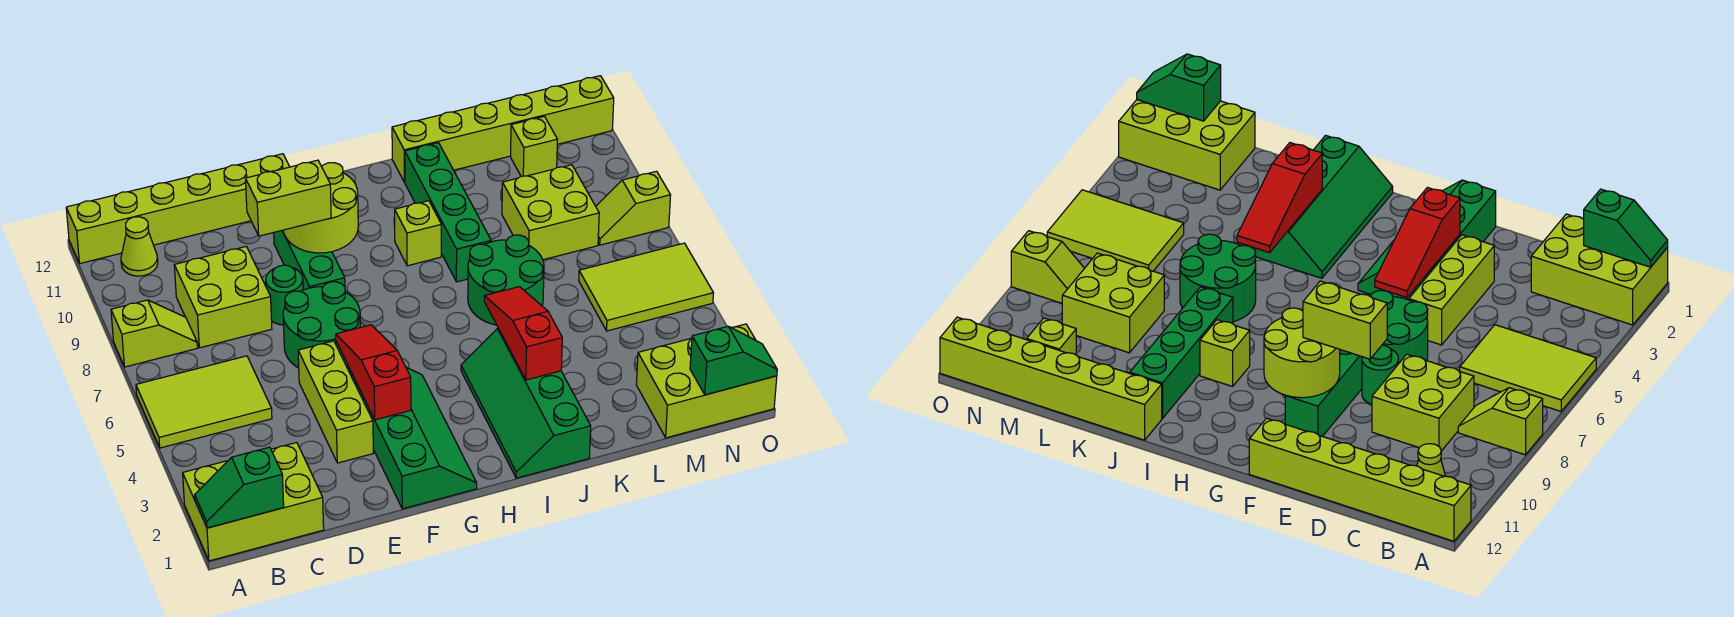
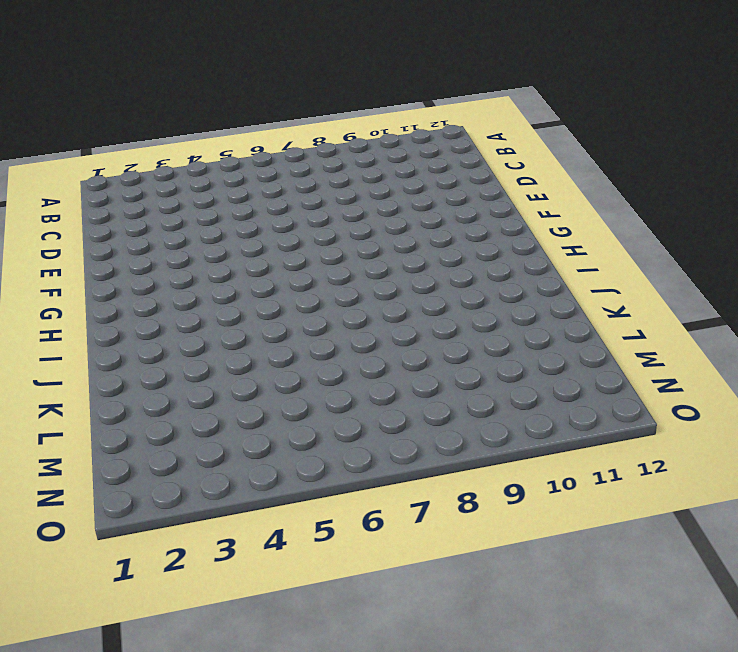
none -> lime brick A1:C2 level 1
none -> lime tile A5:C6 level 1
none -> lime slope A8:B8 level 1 top A

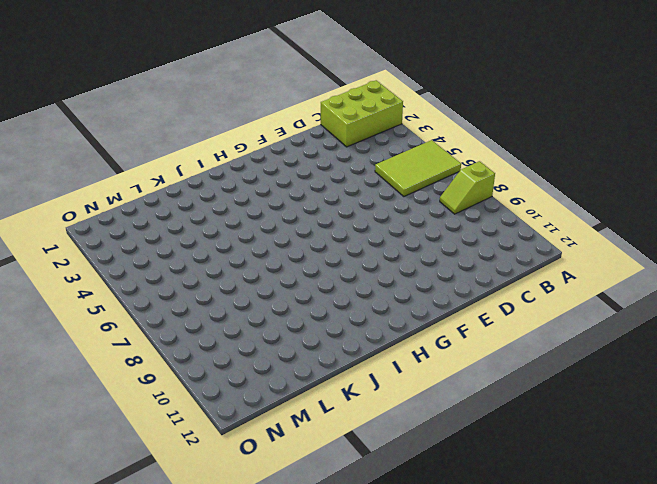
none -> lime brick A12:F12 level 1
none -> lime cone B11 level 1
none -> lime brick C8:D9 level 1

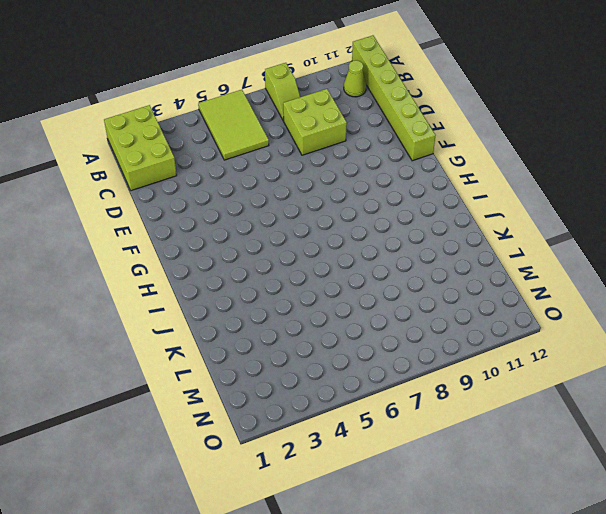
none -> lime brick E3:E5 level 1
none -> green round brick E6:F7 level 1
none -> green round brick E8 level 1

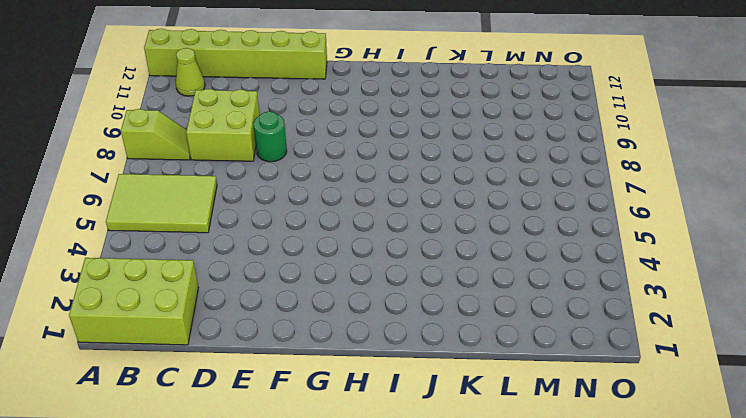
none -> lime brick E3:E5 level 1
none -> green round brick E6:F7 level 1
none -> green slope F1:G4 level 1 top F

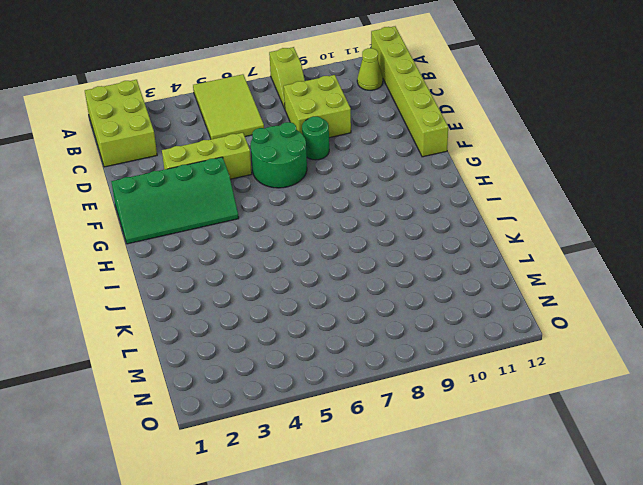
none -> green brick F8:F10 level 1
none -> green slope I1:J4 level 1 top J
none -> lime brick I9 level 1

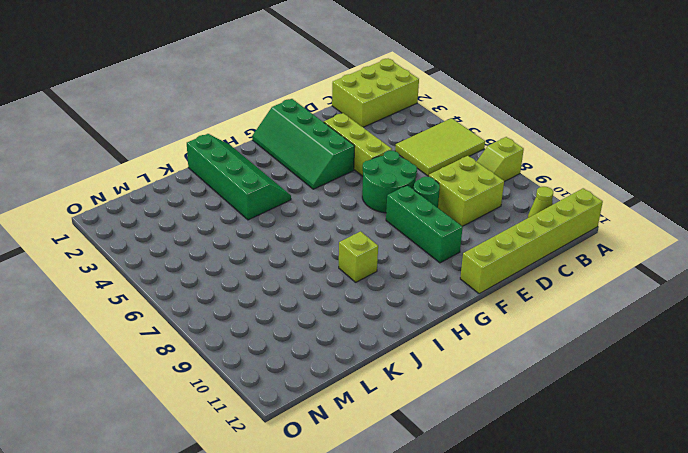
none -> green round brick J6:K7 level 1
none -> green brick J8:J11 level 1
none -> lime brick J12:O12 level 1

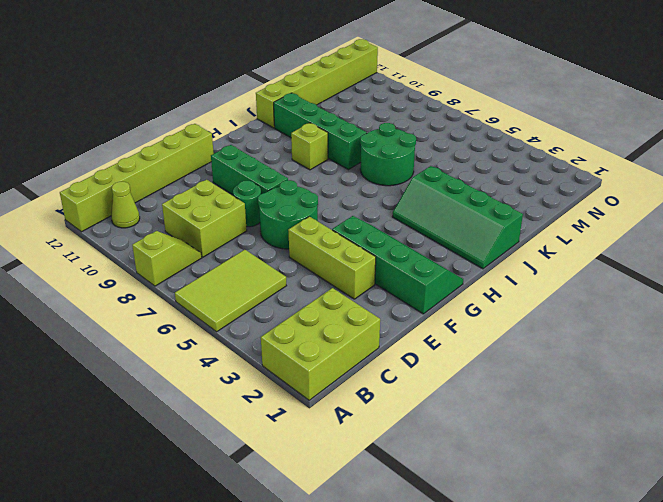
none -> lime brick L8:M9 level 1
none -> lime brick M1:O2 level 1
none -> lime tile M5:O6 level 1

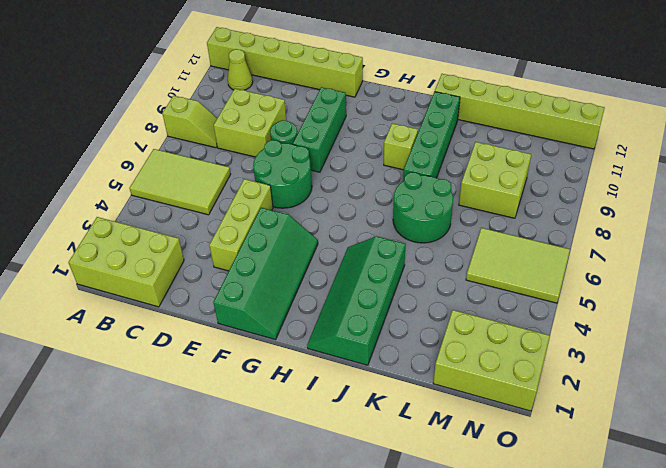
none -> lime brick M11 level 1
none -> lime slope N8:O8 level 1 top O
none -> green slope A1:B1 level 2 top B

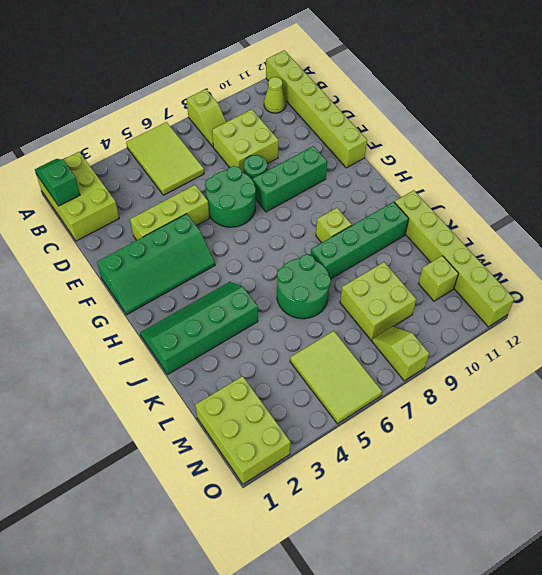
none -> red slope F3:F5 level 2 top 3
none -> lime round brick F9:G10 level 2
none -> red slope J3:J5 level 2 top 3

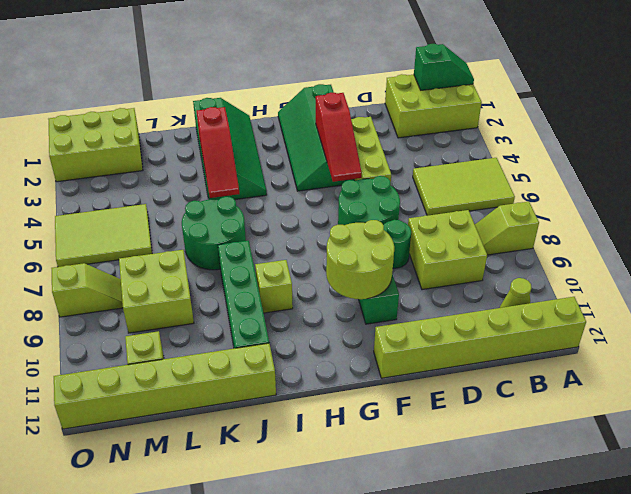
none -> green slope N1:O1 level 2 top N
none -> lime brick E9:F9 level 3

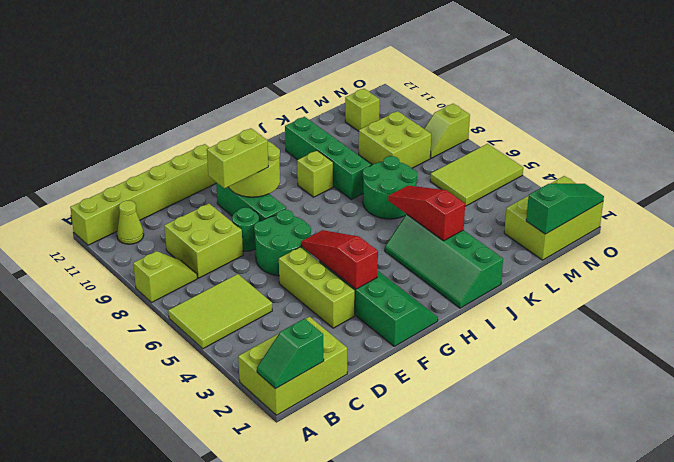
green slope M1:O1 level 2 top M -> green slope N1:O1 level 2 top N
none -> lime brick J12:O12 level 1

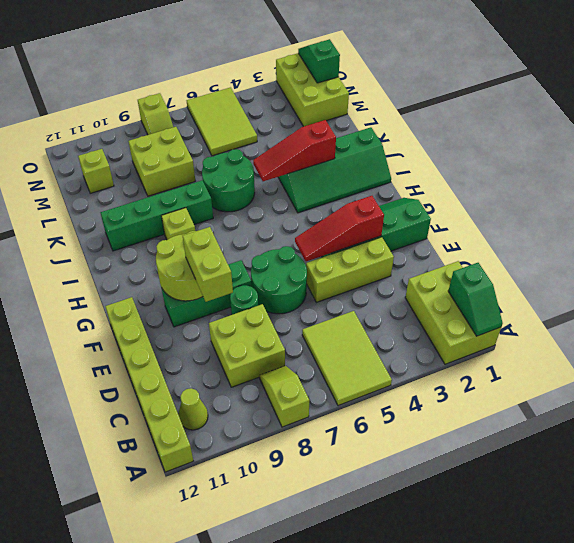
none -> lime brick J12:O12 level 1

